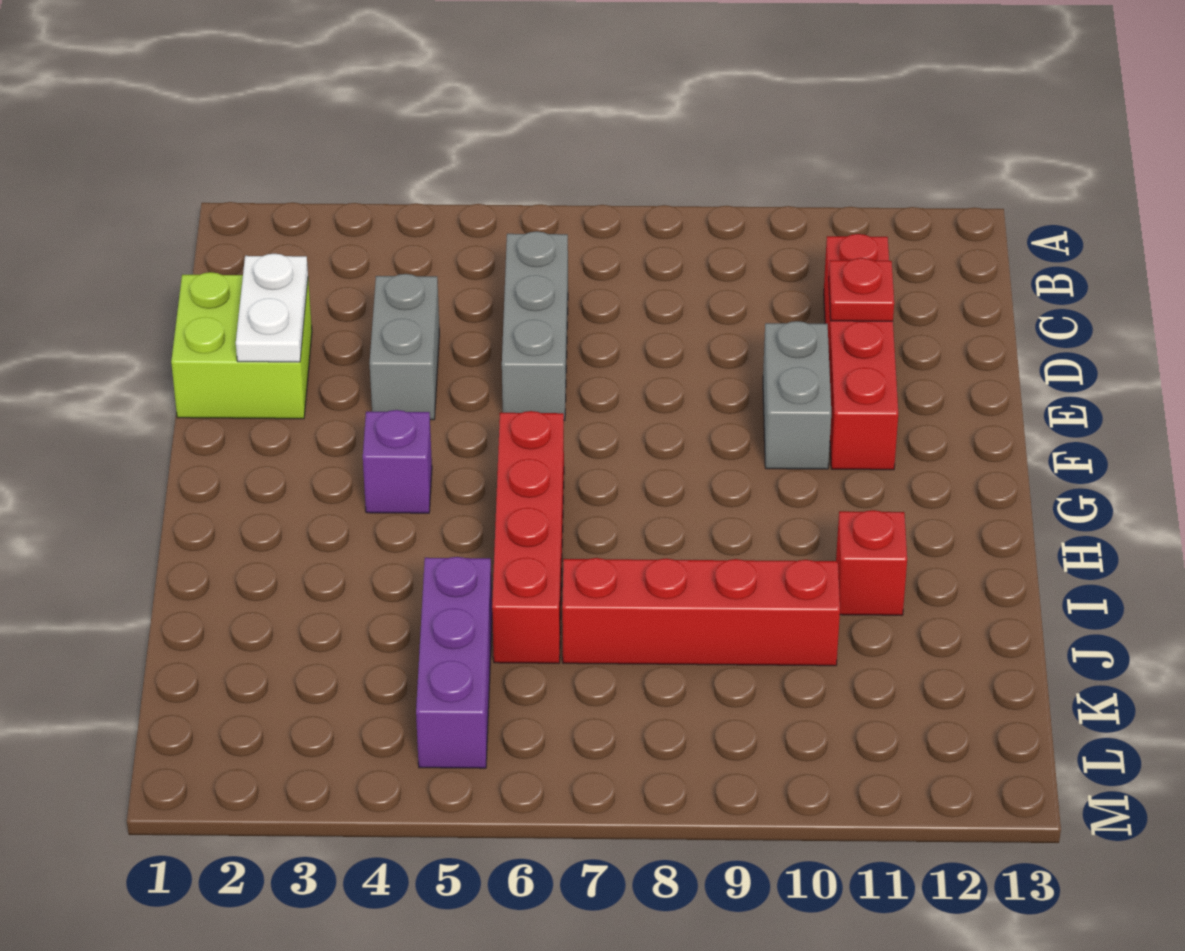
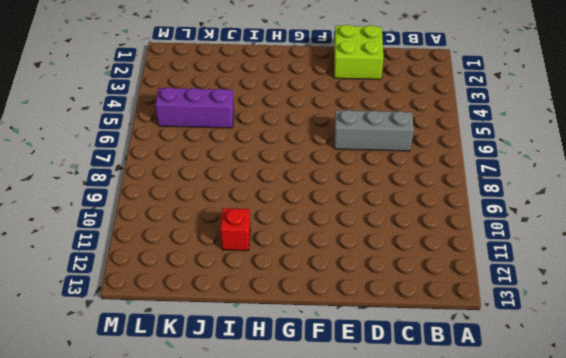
none -> red brick C11:F11 level 1
none -> grey brick D4:E4 level 1
none -> grey brick E10:F10 level 1

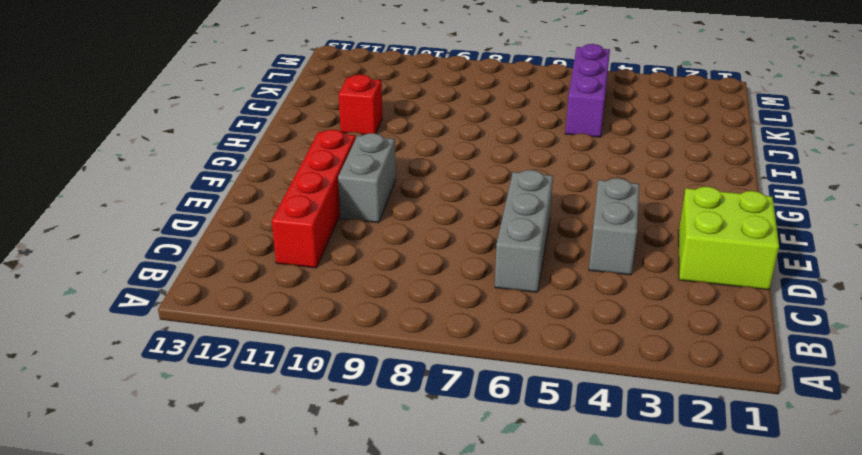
none -> purple brick G4 level 1
none -> red brick G6:J6 level 1
none -> red brick J7:J10 level 1

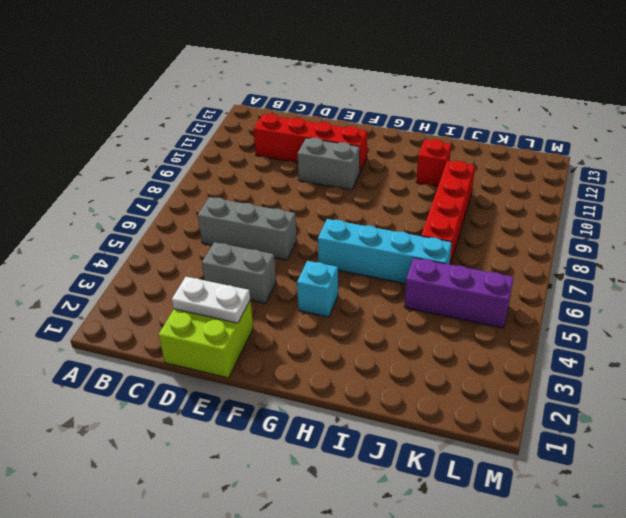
cyan brick G4 level 1 -> purple brick G4 level 1
cyan brick G6:J6 level 1 -> red brick G6:J6 level 1
none -> red plate D11 level 2

